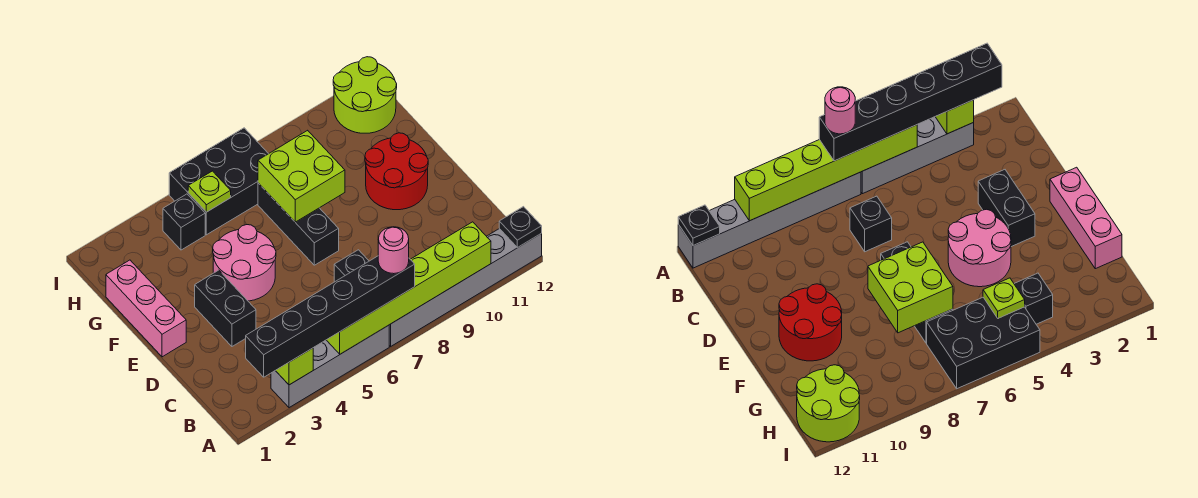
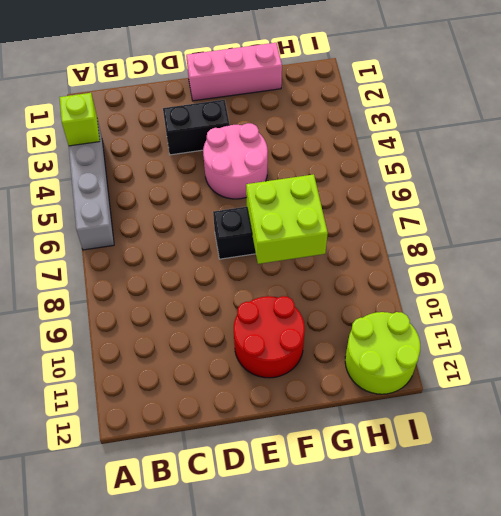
none -> grey brick A7:A12 level 1
none -> black brick C7 level 1
none -> black brick H4 level 1

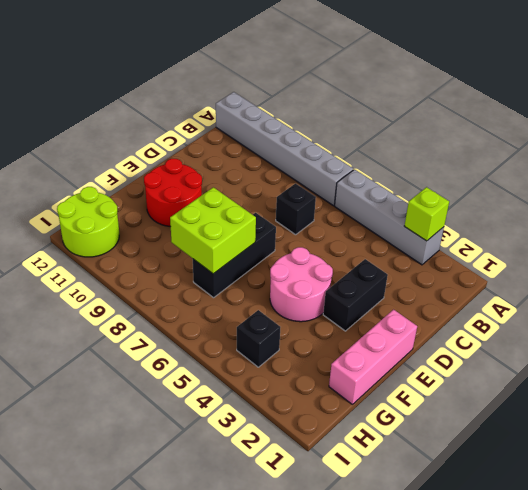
none -> black brick H5:I7 level 1
none -> lime brick A5:A10 level 2
none -> black plate A12 level 2

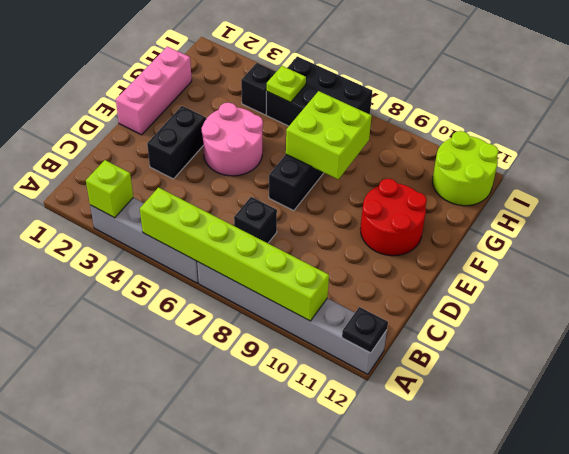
none -> black brick A2:A7 level 3
none -> pink round brick A7 level 4

